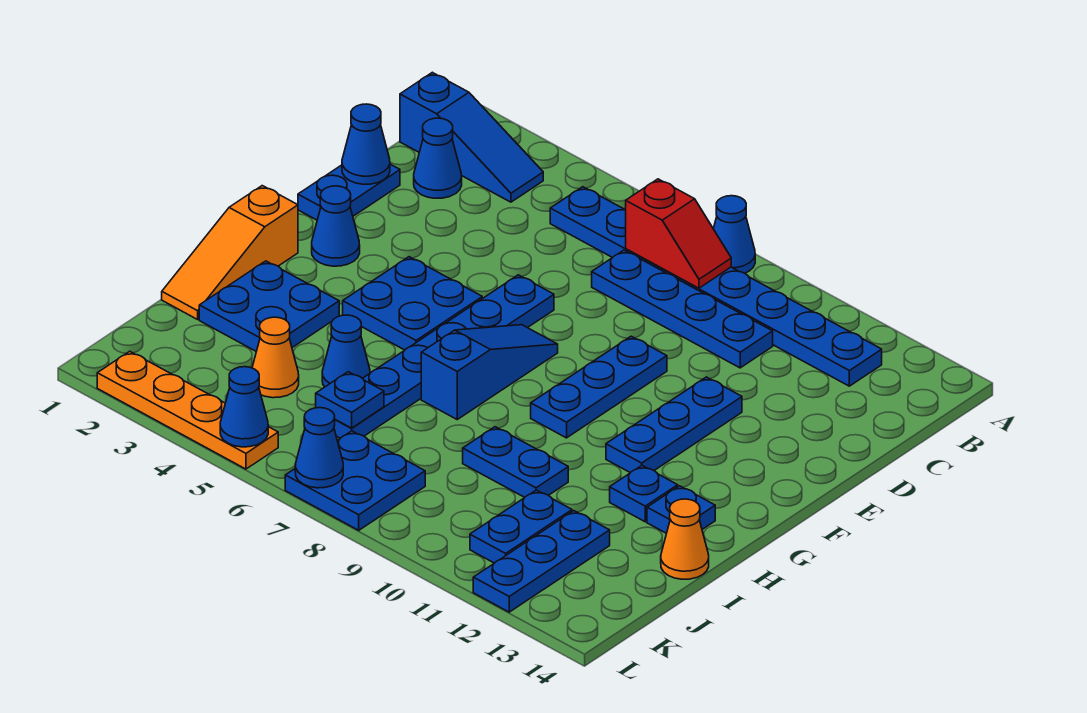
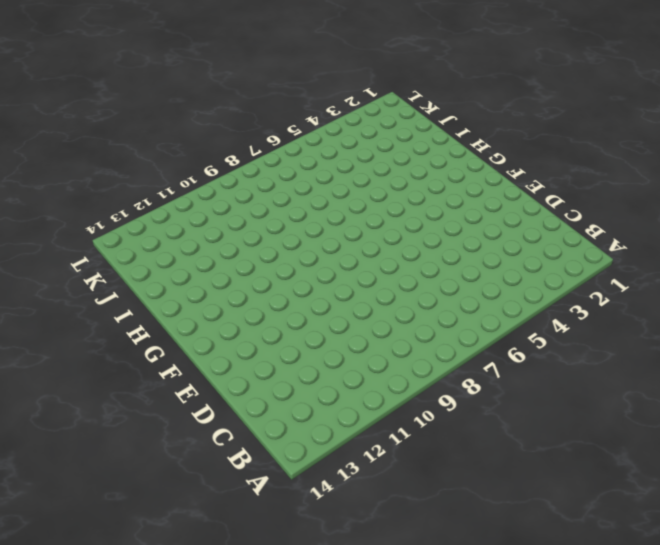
none -> blue cone A8 level 1
none -> blue slope B1:B3 level 1 top 1
none -> blue plate B5:B12 level 1

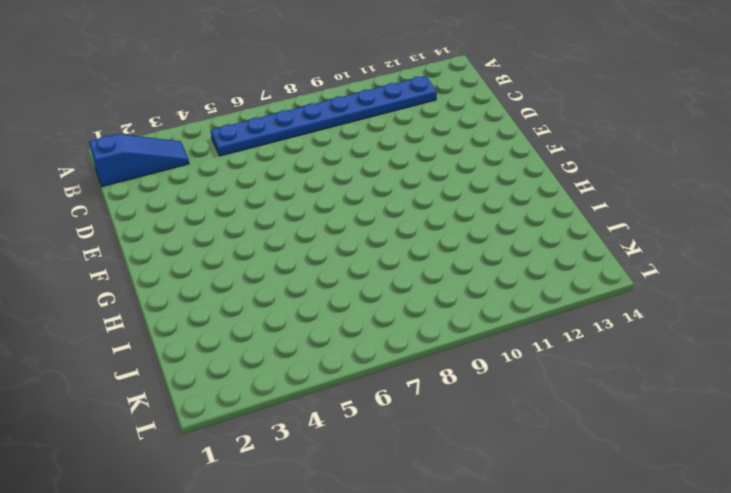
none -> blue cone A8 level 1
none -> blue cone C2 level 1
none -> blue plate C7:C10 level 1

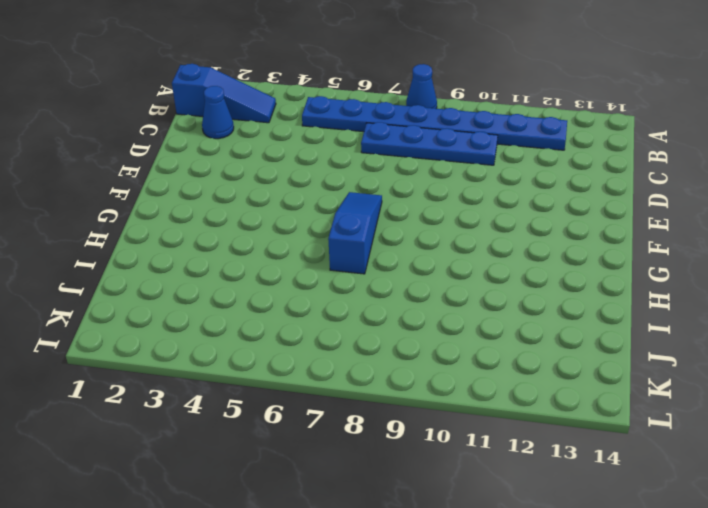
none -> blue plate D1:E1 level 1
none -> blue plate E6:J6 level 1
none -> blue plate E9:G9 level 1

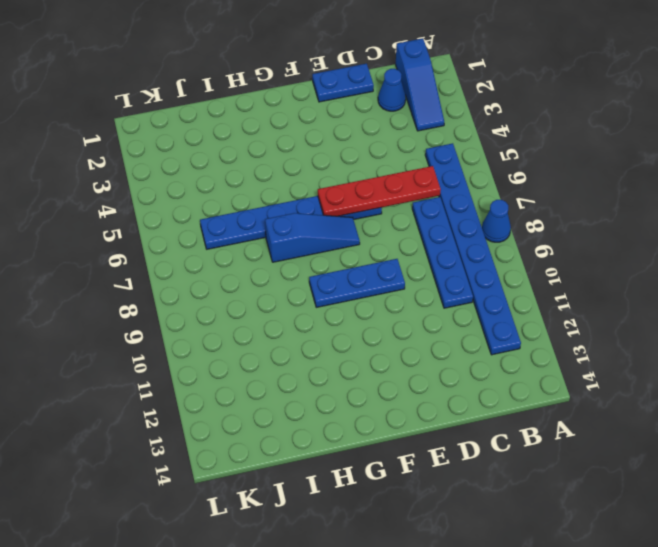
red plate C6:F6 level 2 -> none
none -> blue plate E11:G11 level 1
none -> blue cone F2 level 1
none -> blue plate F4:G5 level 1

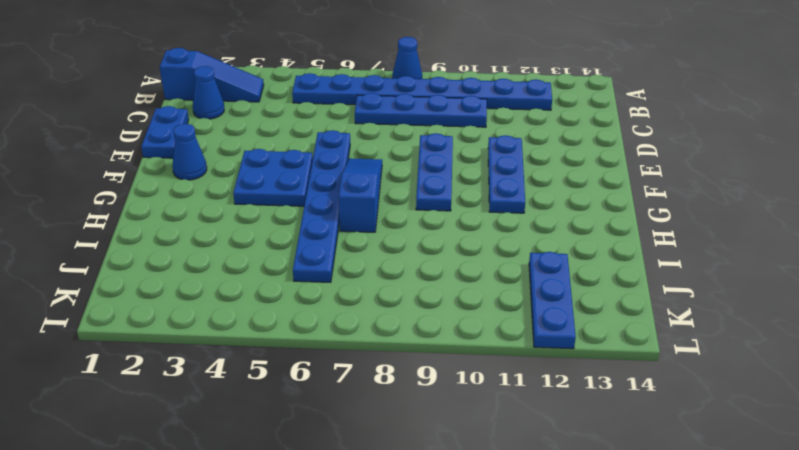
none -> orange slope G1:I1 level 1 top G
none -> blue plate H2:I3 level 1
none -> blue plate H12 level 1

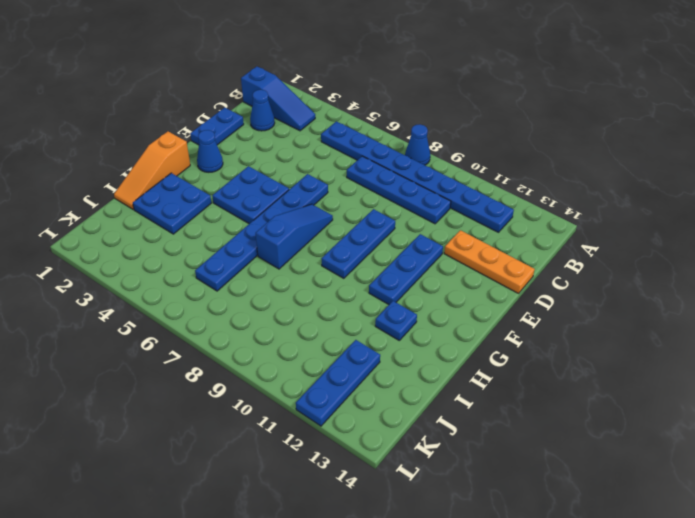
orange plate D12:D14 level 1 -> none
none -> blue plate H13 level 1
none -> blue cone I5 level 1
none -> blue plate I9:I10 level 1

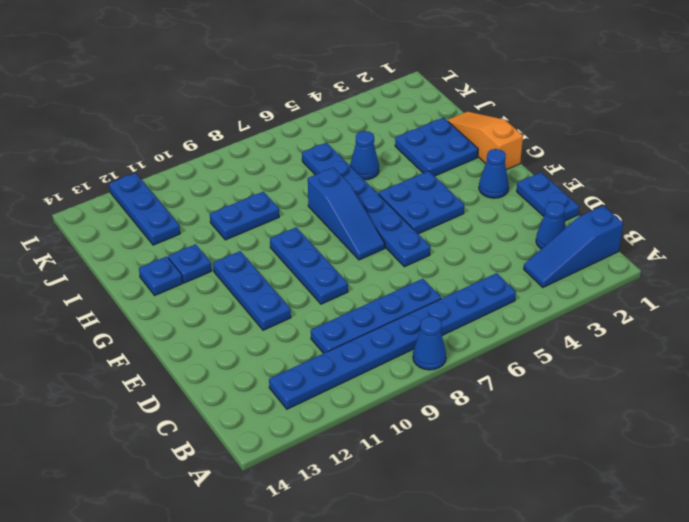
none -> orange cone I14 level 1
none -> orange cone J4 level 1
none -> blue plate J11:K11 level 1

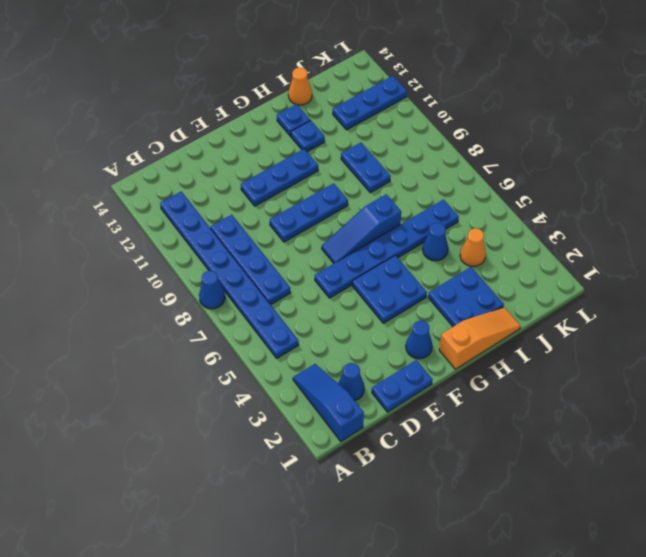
none -> blue plate J11:K11 level 1
none -> blue plate K7:L8 level 1
none -> orange plate L2:L5 level 1

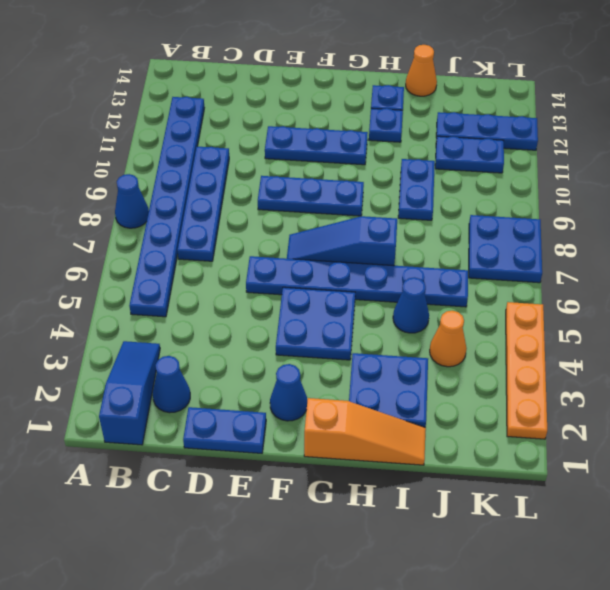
none -> red slope B7:B8 level 2 top 7
none -> blue cone D1 level 2
none -> blue plate J6 level 2

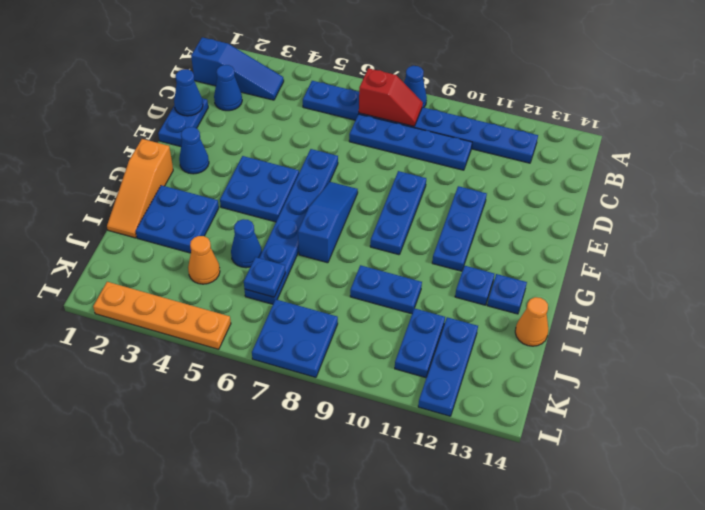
none -> blue cone L5 level 2
none -> blue cone L7 level 2

